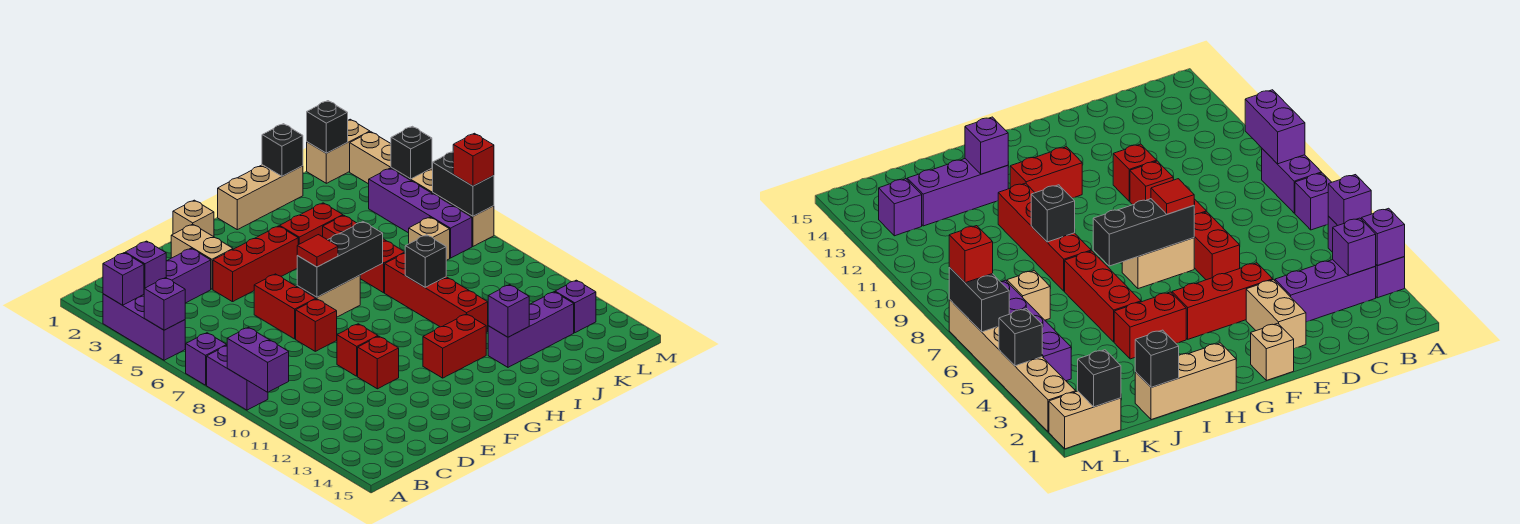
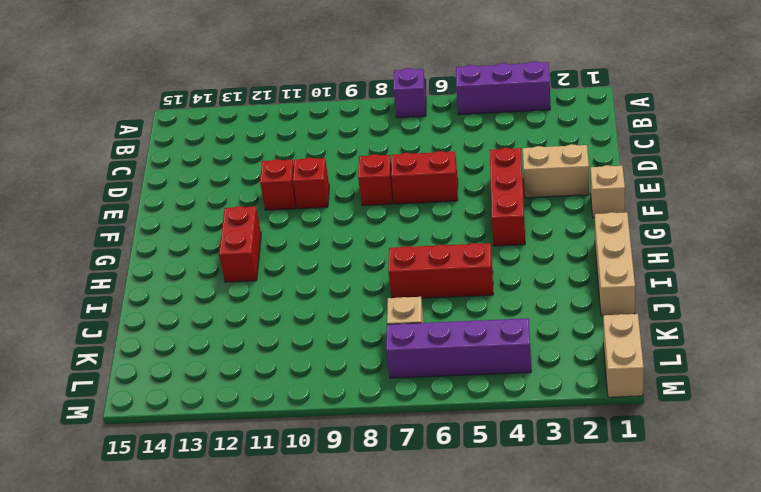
none -> purple brick A8:A9 level 1
none -> purple brick B3:D3 level 1
none -> tan brick F7:G7 level 1
none -> red brick H4:I4 level 1

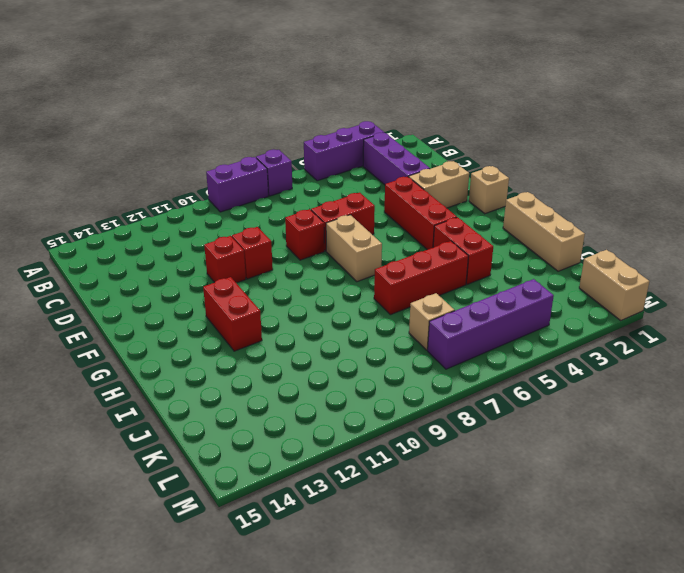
none -> red brick I8:I11 level 1
none -> purple brick I13:K13 level 1
none -> purple brick L13 level 1
none -> tan brick M2:M7 level 1

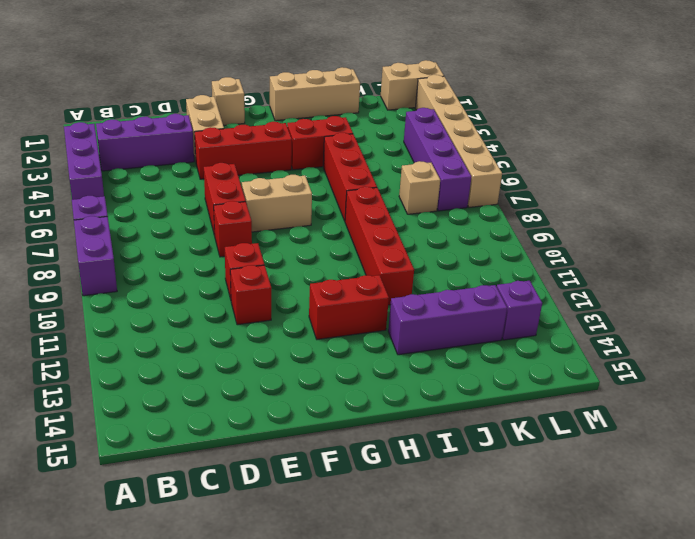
none -> purple brick A3 level 2
none -> purple brick A5 level 2
none -> purple brick A9:A10 level 2
none -> purple brick B3 level 2

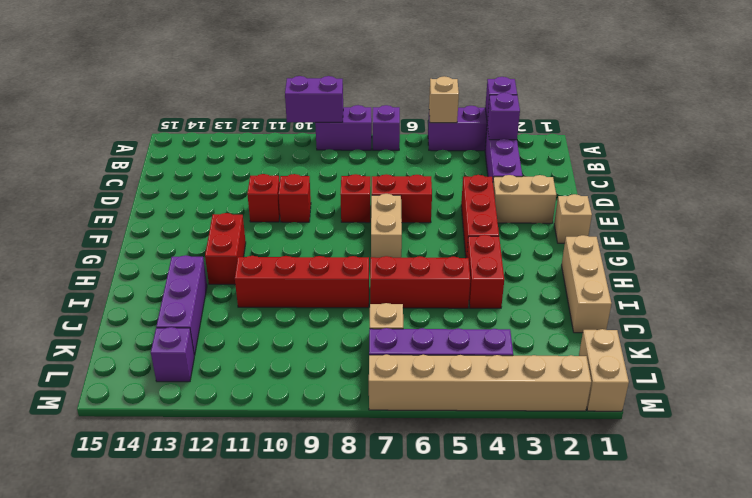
tan brick A5 level 2 -> purple brick A5 level 2
none -> black brick F7:H7 level 2
none -> black brick I9 level 2
none -> purple brick I13 level 2
none -> black brick J1 level 2

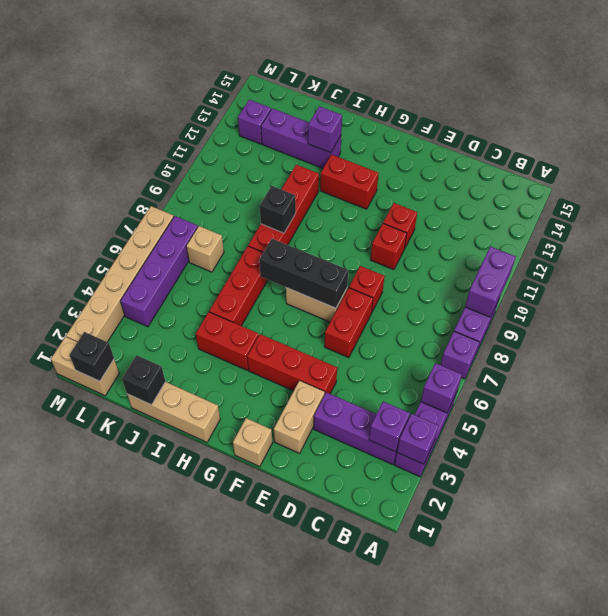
none -> black brick M4 level 2
none -> black brick M6:M7 level 2
none -> red tile F7 level 3
none -> red brick M7 level 3

